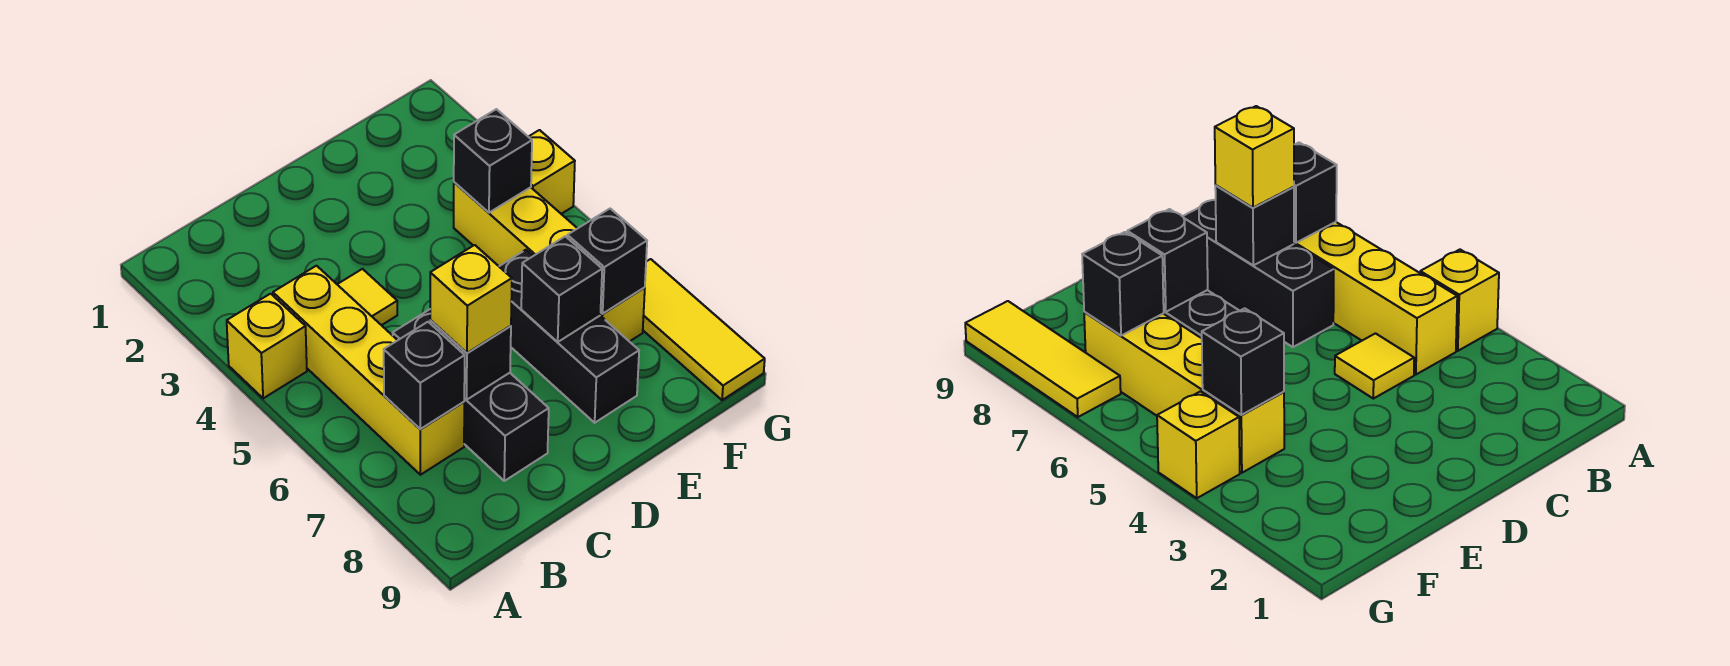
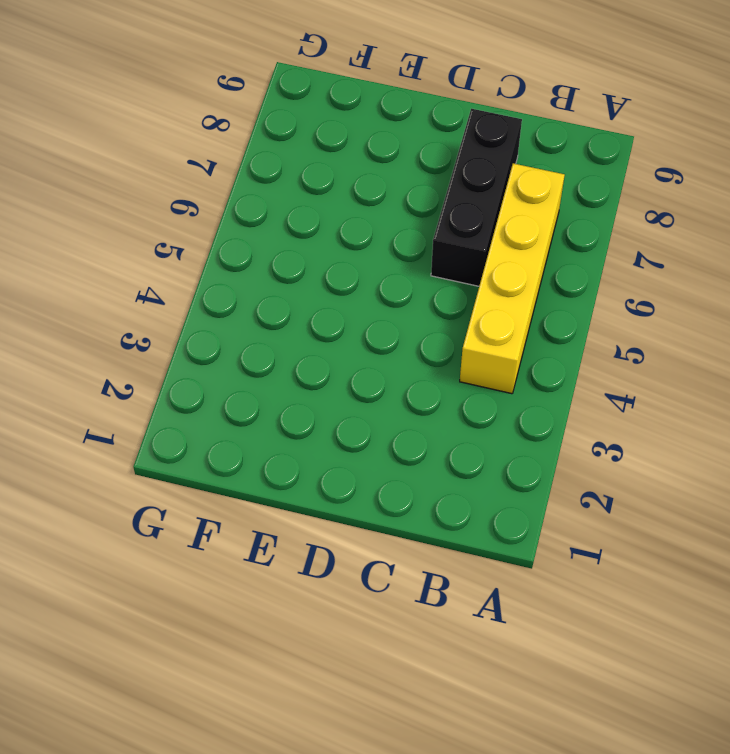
none -> yellow brick A4 level 1
none -> yellow tile C4 level 1
none -> black brick E6:E8 level 1

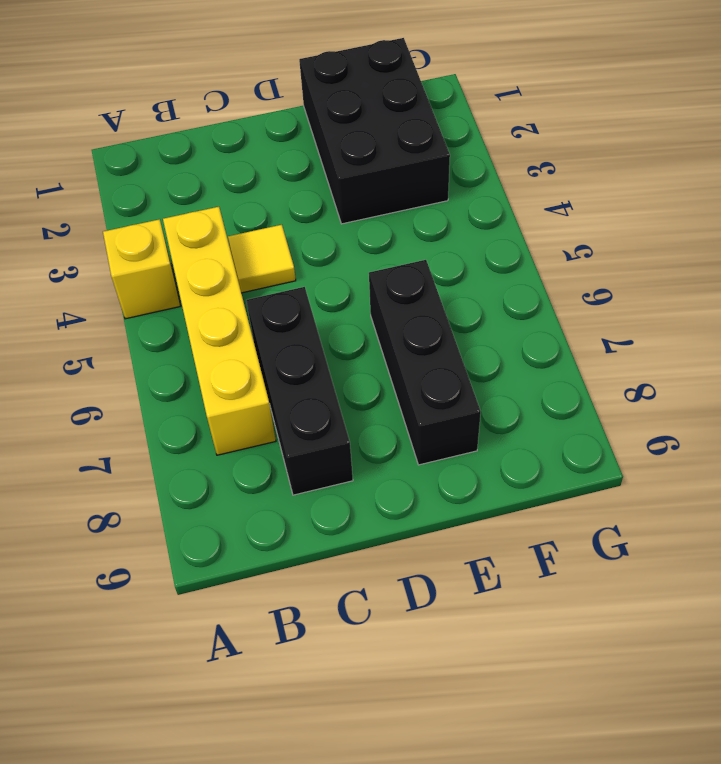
black brick E1:F3 level 1 -> none
none -> yellow brick F4:F7 level 1
none -> yellow brick G4 level 1
none -> yellow tile G7:G9 level 1

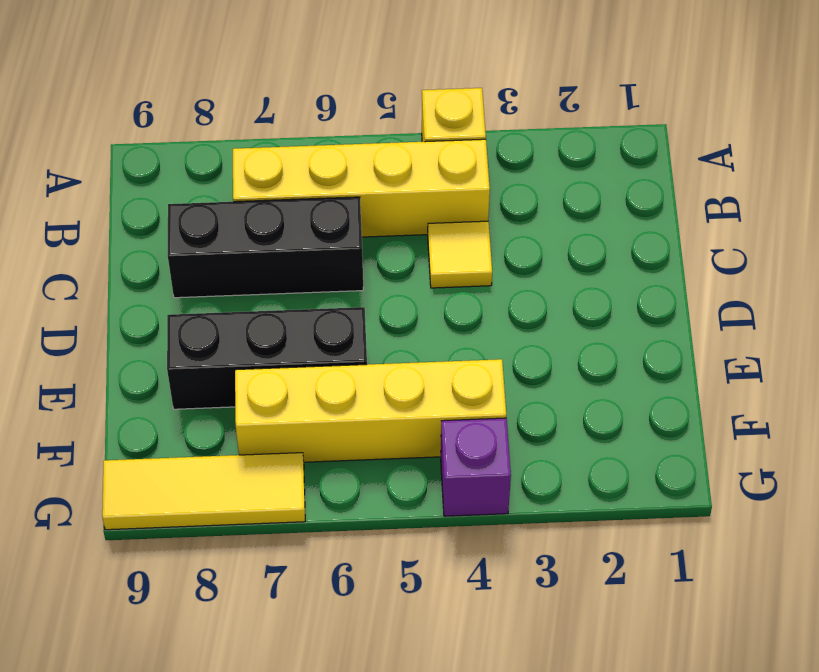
purple brick G4 level 1 -> yellow brick G4 level 1
none -> black brick B7 level 2
none -> black brick C7 level 2
none -> black brick E7 level 2

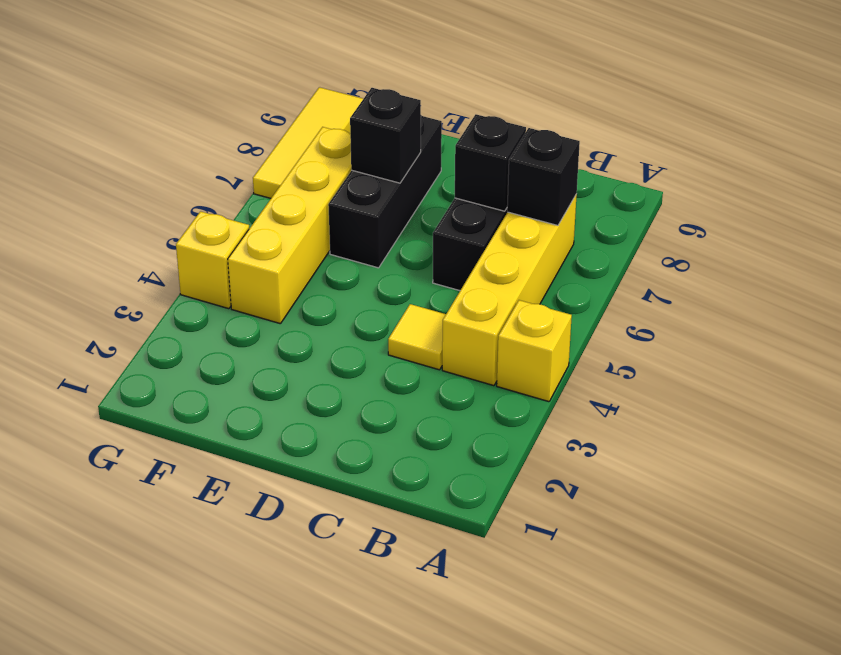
none -> black brick F4 level 2
none -> black brick F7 level 2
none -> yellow brick C7 level 3

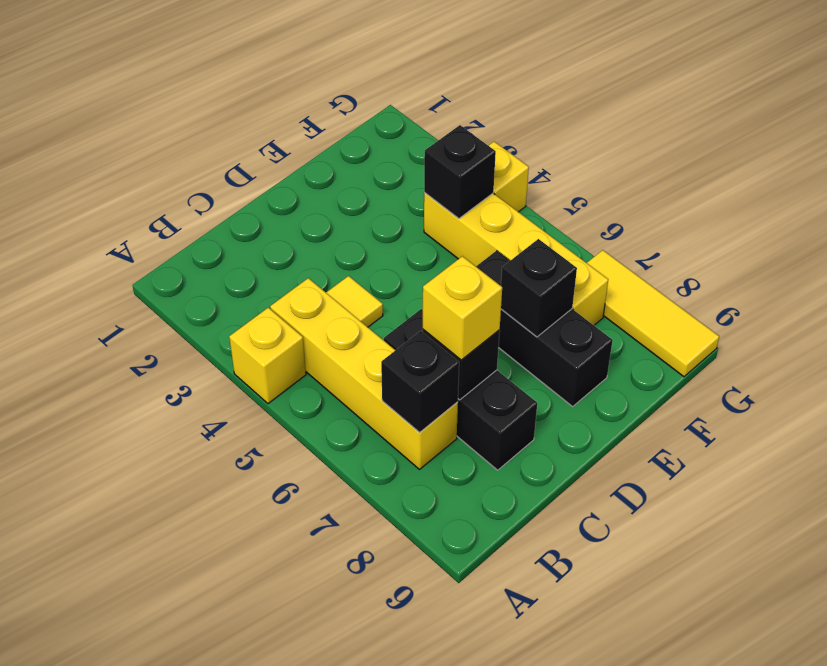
none -> black brick F7 level 2

